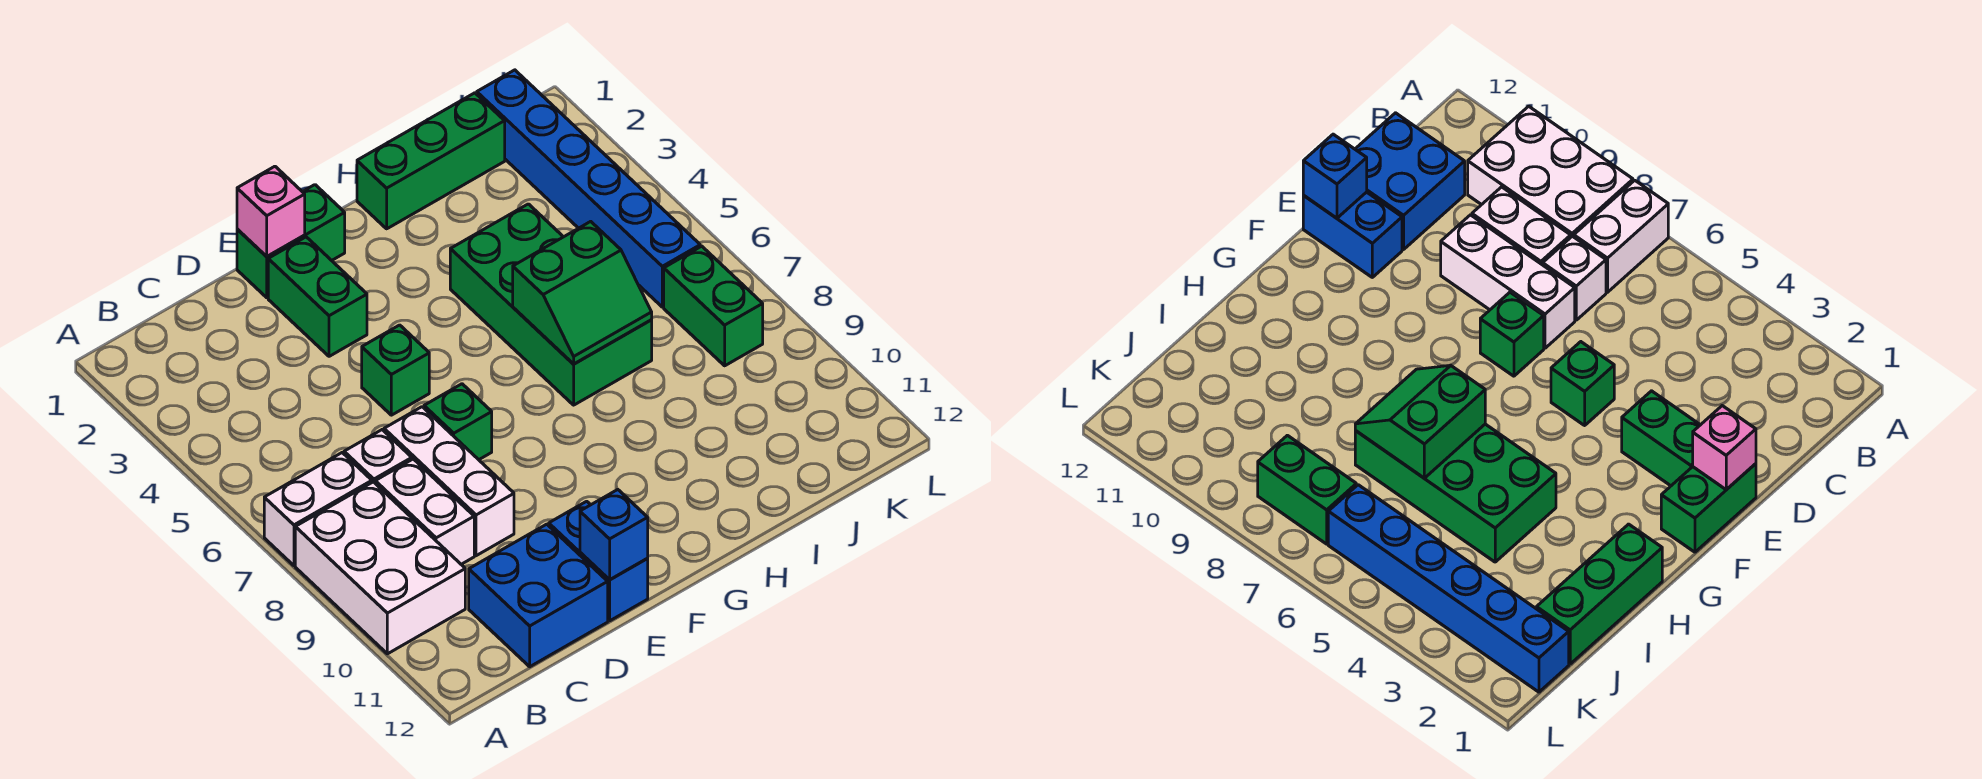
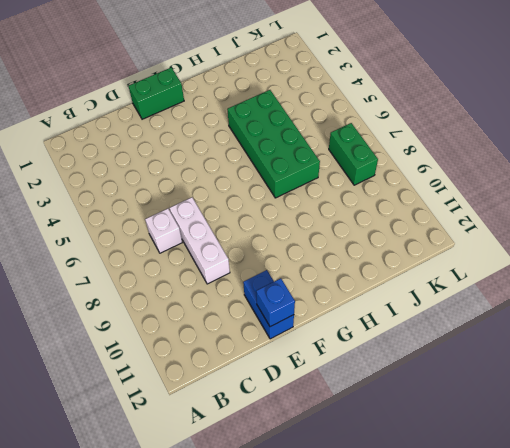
none -> white brick A7:B7 level 1
none -> white brick A8:B10 level 1
none -> white brick C8:C9 level 1

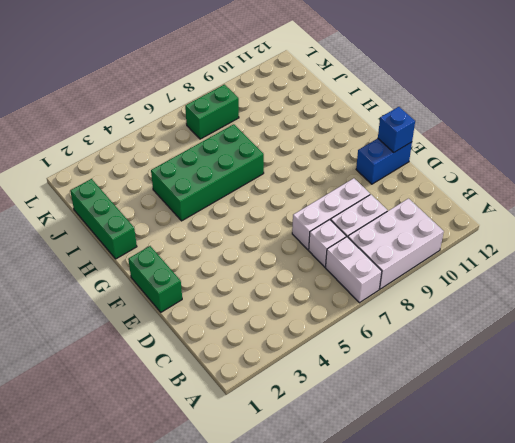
none -> blue brick C11:D12 level 1
none -> green brick E2:E3 level 1
none -> green brick E5 level 1

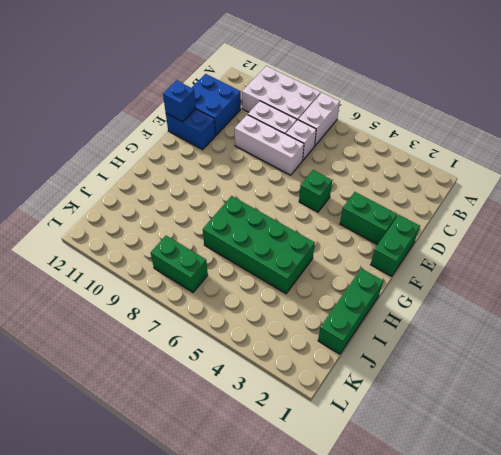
none -> green brick E7 level 1
none -> blue brick K1:K6 level 1
none -> pink brick E1 level 2

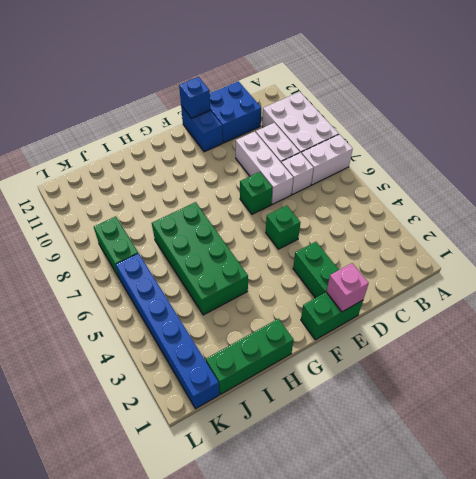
none -> green slope H6:I7 level 2 top 6

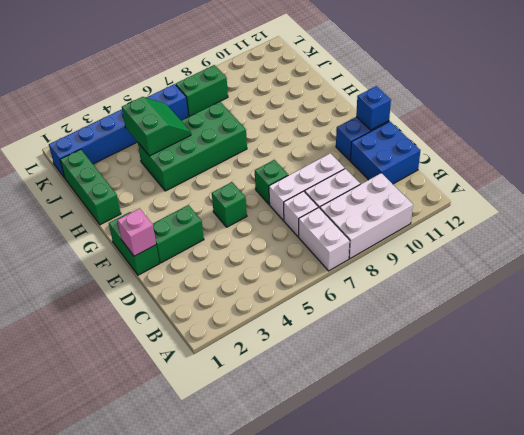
green slope I4:J5 level 2 top 4 -> green slope H6:I7 level 2 top 6

